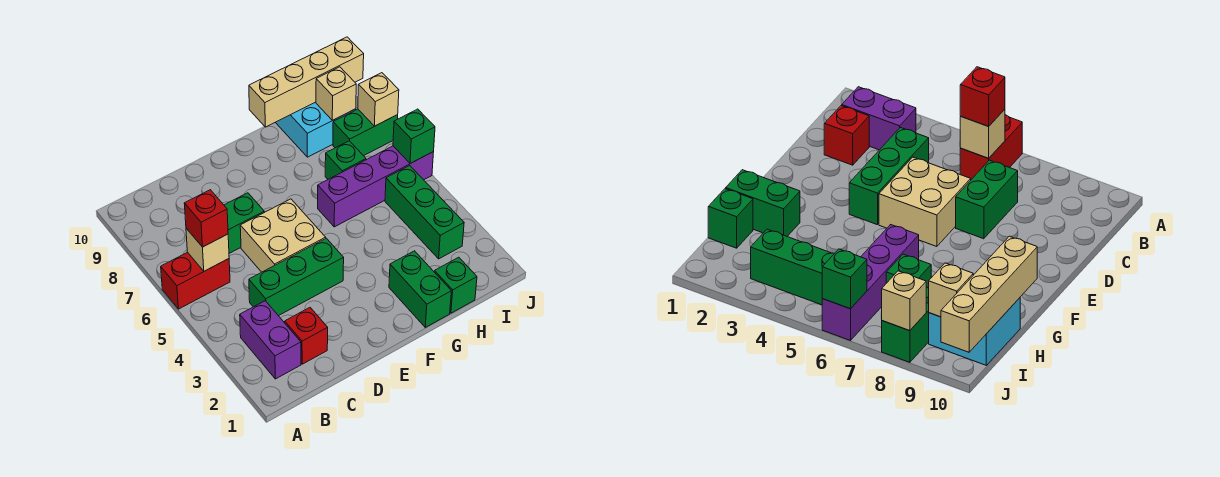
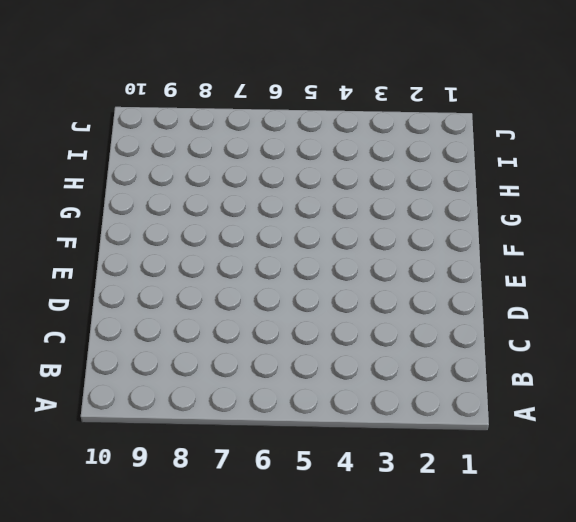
none -> red brick A6:B6 level 1
none -> purple brick B2:B3 level 1
none -> red brick C2 level 1

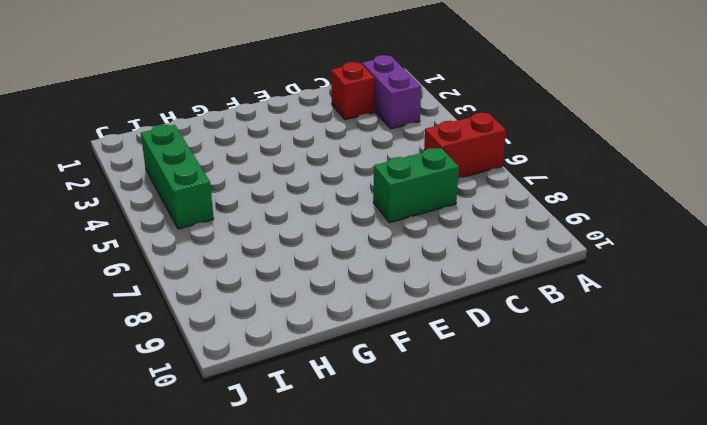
none -> green brick C4:E4 level 1
none -> tan brick D5:E6 level 1
none -> green brick G1:G2 level 1

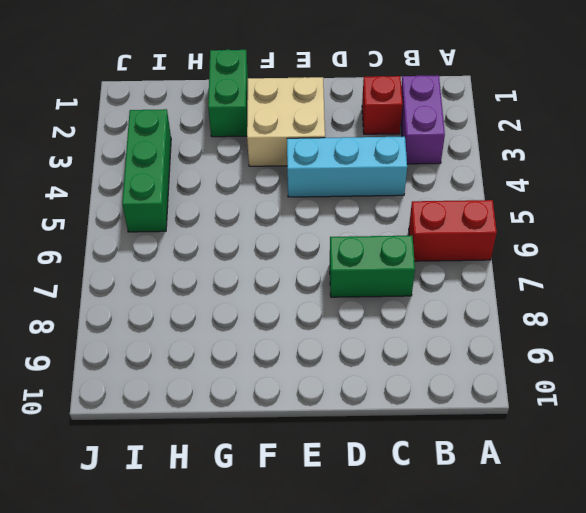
cyan brick C4:E4 level 1 -> green brick C4:E4 level 1
tan brick E2:F3 level 1 -> tan brick D5:E6 level 1
none -> purple brick G6:J6 level 1
none -> green brick H1 level 1
none -> green brick H7 level 1

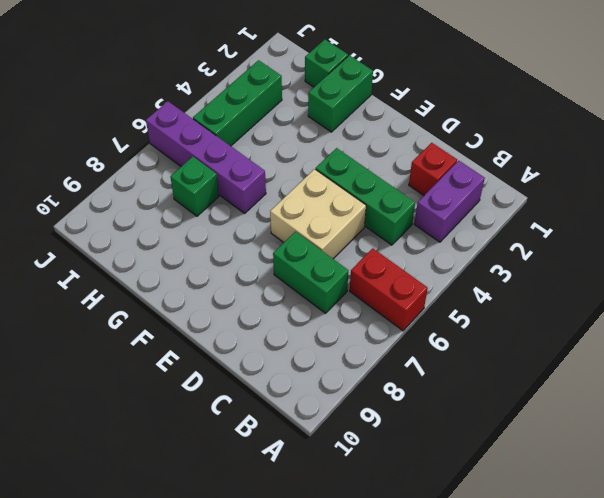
none -> cyan brick H9:I10 level 1
none -> green brick I8:J8 level 1
none -> tan brick B6 level 2

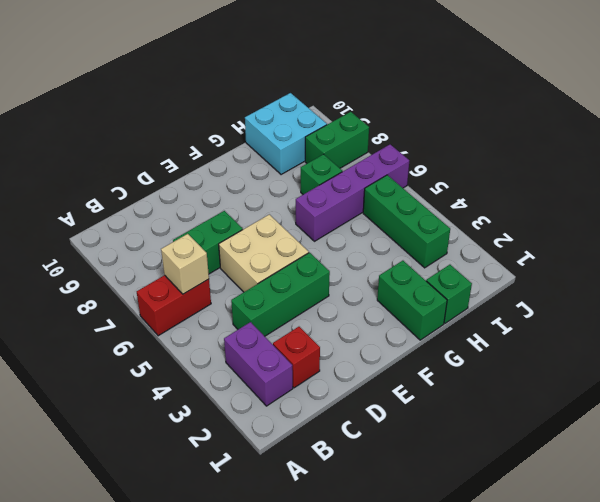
none -> tan brick G10:J10 level 2
none -> tan brick I9 level 2
none -> green brick J6 level 2

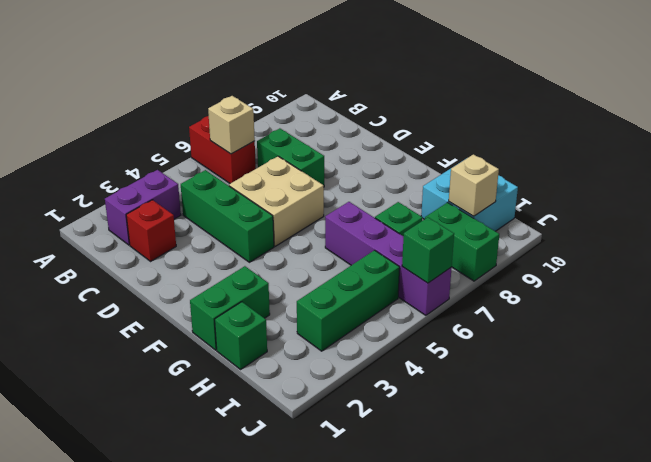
none -> tan brick G10:J10 level 2
none -> tan brick J8 level 2
none -> red brick B6 level 3

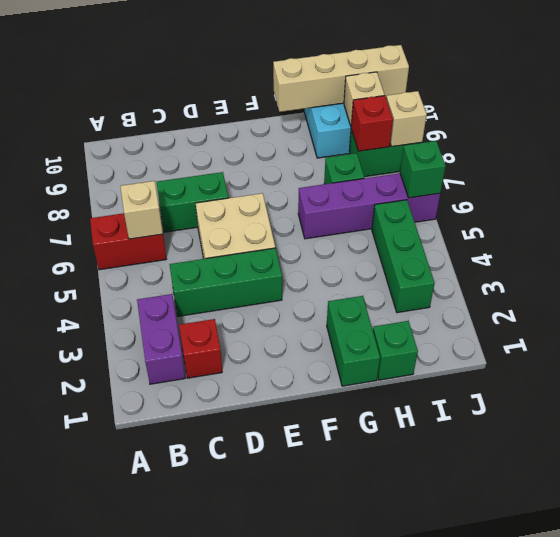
red brick I8 level 2 -> red brick B6 level 3

